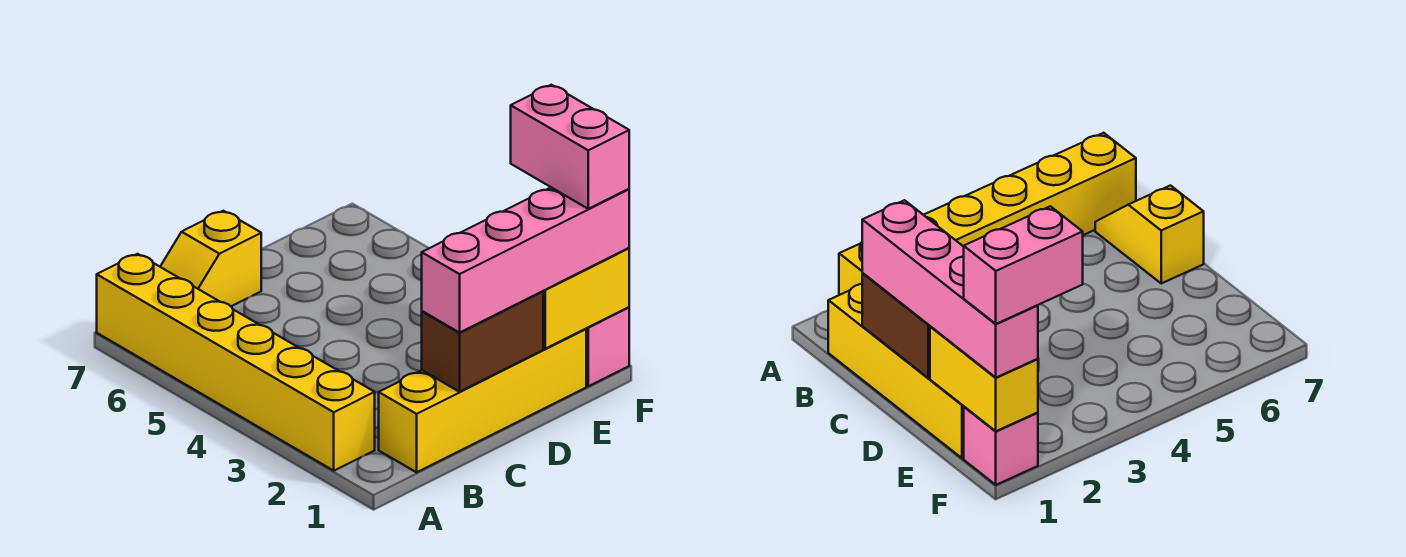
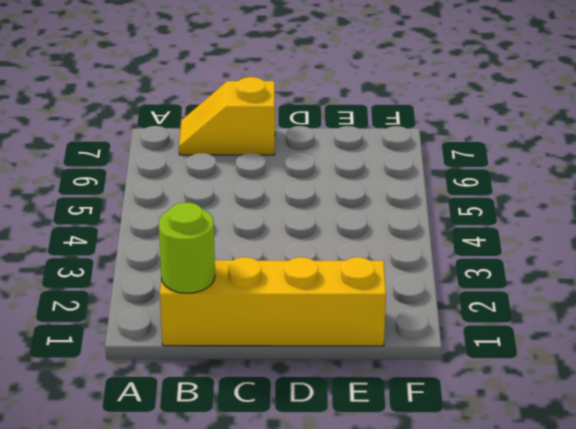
lime round brick B1 level 2 -> none
none -> yellow brick A2:A7 level 1
none -> pink brick F1 level 1

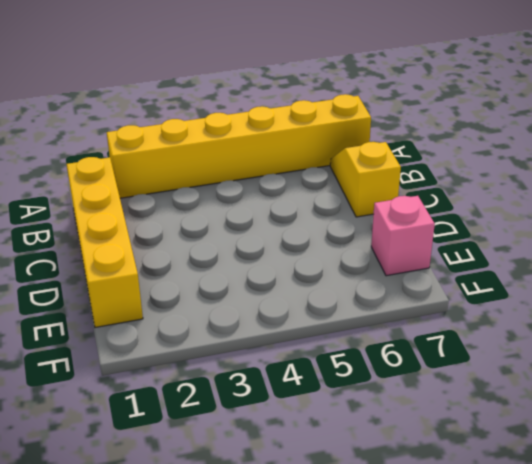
pink brick E7 level 1 -> pink brick F1 level 1
none -> brown brick C1:D1 level 2
none -> yellow brick E1:F1 level 2

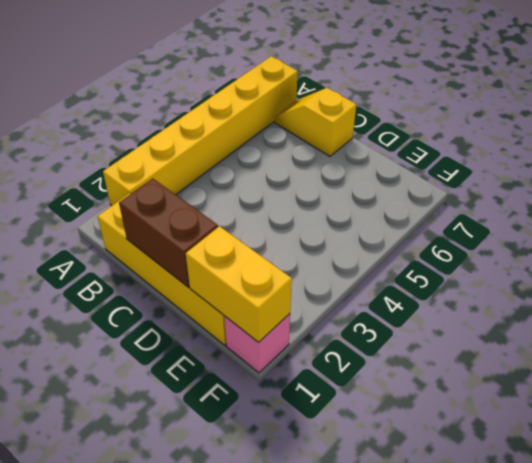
none -> pink brick C1:F1 level 3
none -> pink brick F1:F2 level 4

